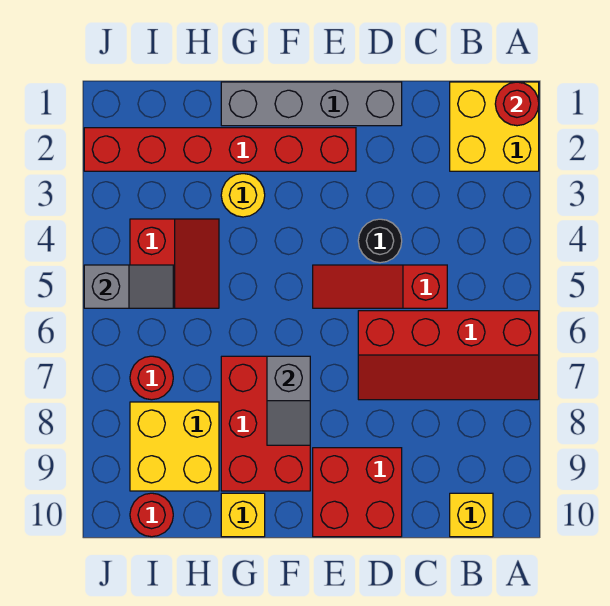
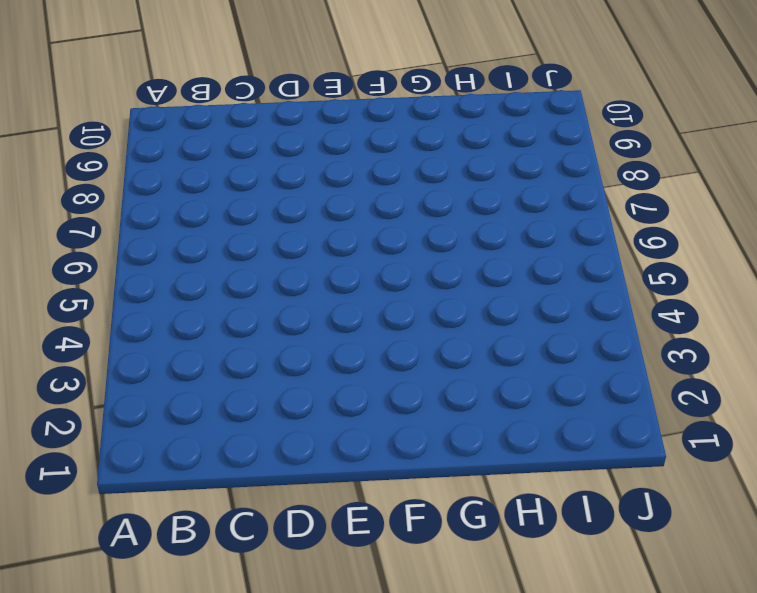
none -> yellow brick A1:B2 level 1
none -> red slope A6:D7 level 1 top 6
none -> yellow brick B10 level 1

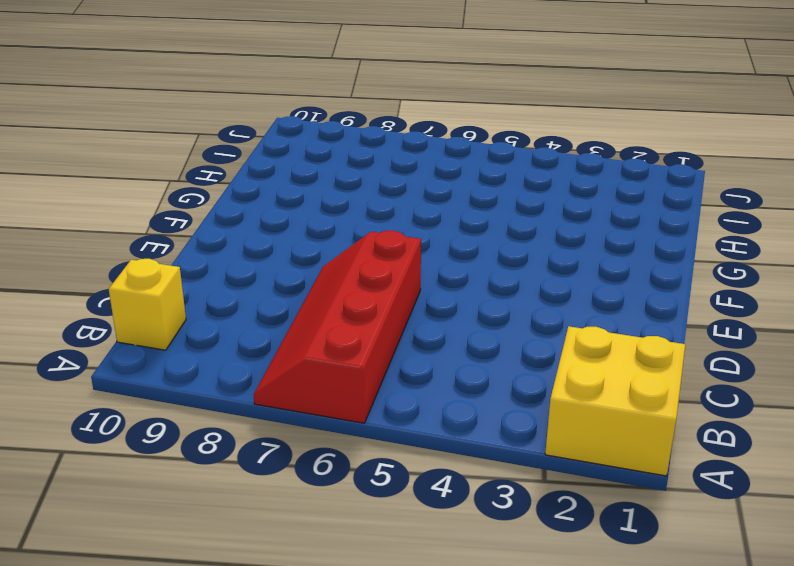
none -> red slope C5:E5 level 1 top C
none -> grey brick D1:G1 level 1
none -> black round brick D4 level 1

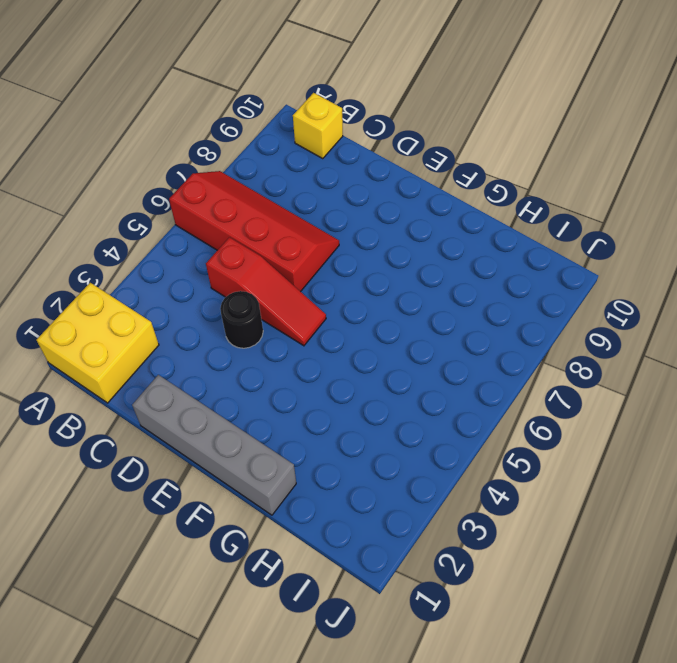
none -> red brick D9:E10 level 1
none -> red brick E2:J2 level 1
none -> red brick F7:G9 level 1

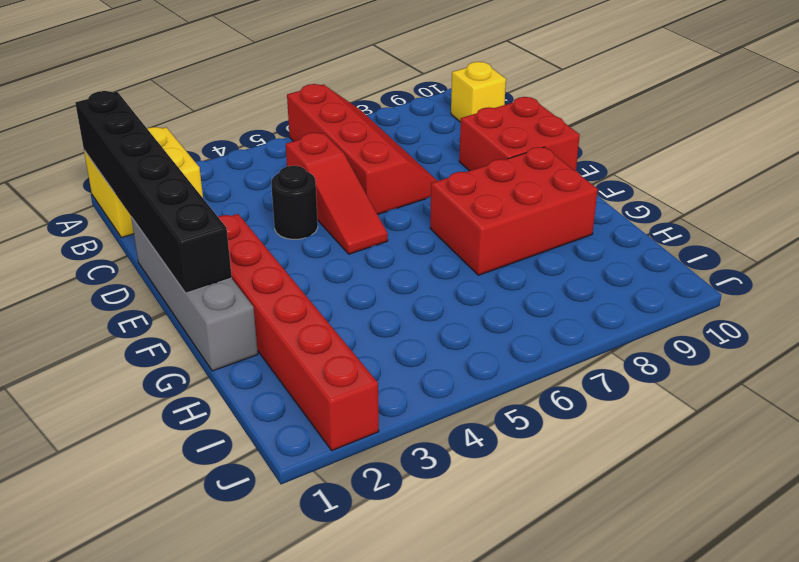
black brick A1:F1 level 2 -> red round brick A1 level 2
none -> yellow round brick G3 level 1
none -> yellow brick G10 level 1
none -> red slope H4:I5 level 1 top I

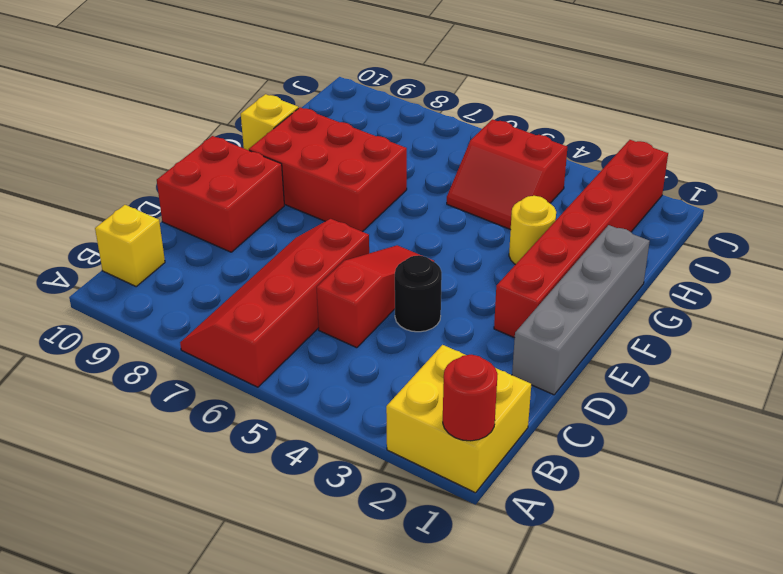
none -> yellow brick H8:I9 level 1
none -> red round brick I7 level 1
none -> red round brick I10 level 1

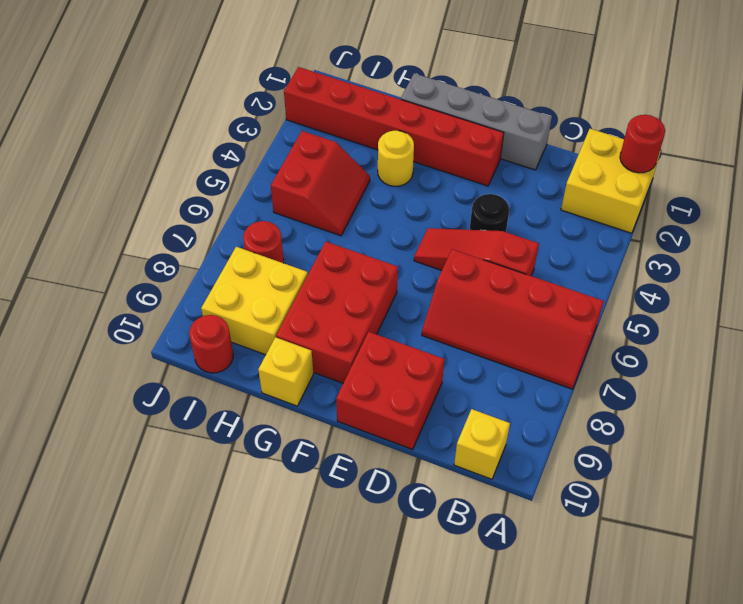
none -> grey slope F7:F8 level 2 top 7
none -> grey slope I5:J5 level 2 top J

